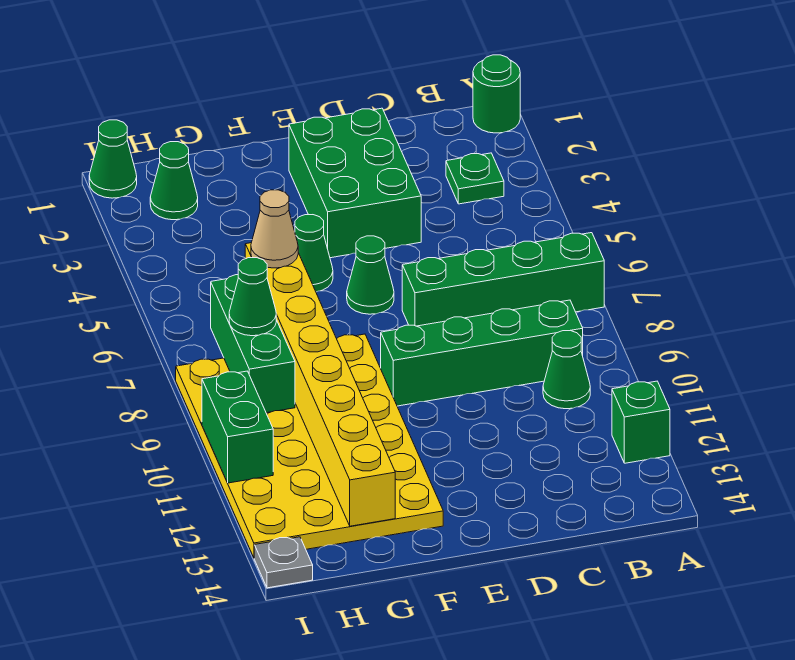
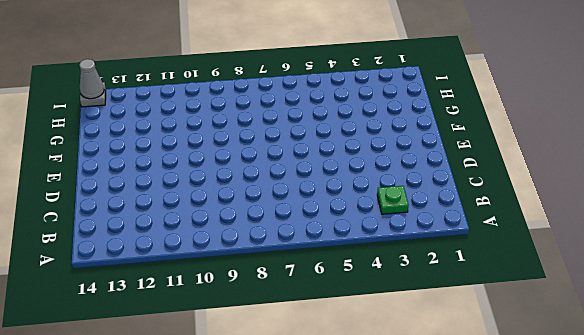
grey cone I14 level 2 -> none
none -> green round brick A1 level 1
none -> green brick A7:D7 level 1
none -> green brick A12 level 1

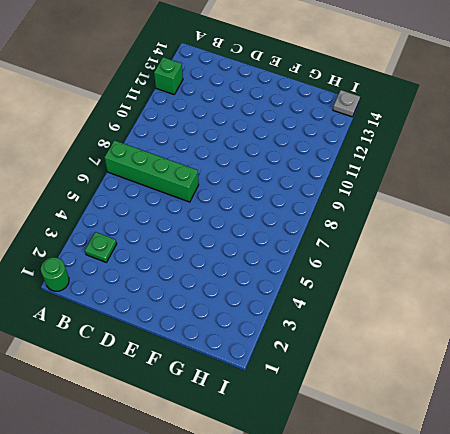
none -> green brick B9:E9 level 1
none -> green cone B10 level 1
none -> green brick D2:E4 level 1

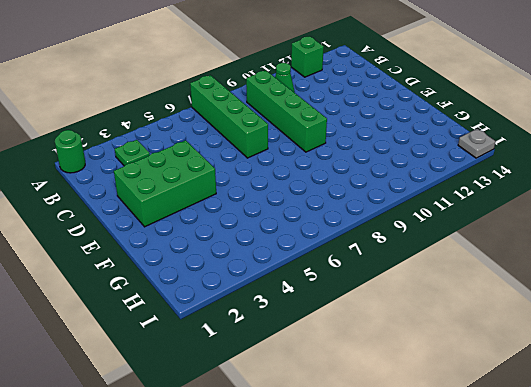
none -> green cone E6 level 1
none -> green cone F5 level 1
none -> yellow plate F8:I13 level 1

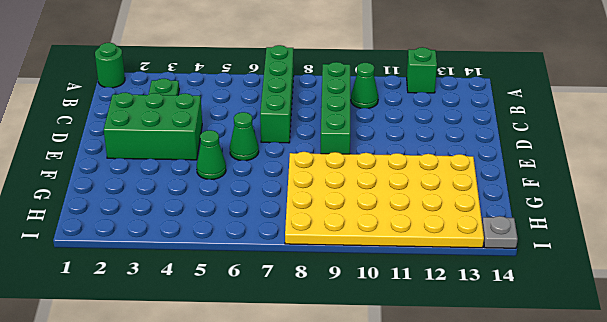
none -> green cone H2 level 1
none -> green cone I1 level 1
none -> yellow brick G6:G13 level 2

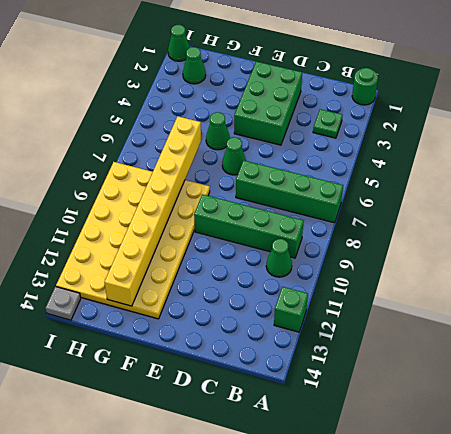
none -> green brick H7:H9 level 2
none -> green brick I10:I11 level 2
none -> tan cone G6 level 3

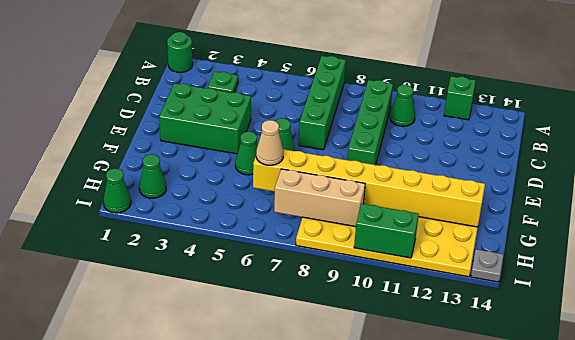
tan brick H7:H9 level 2 -> green brick H7:H9 level 2
none -> green cone H8 level 3

